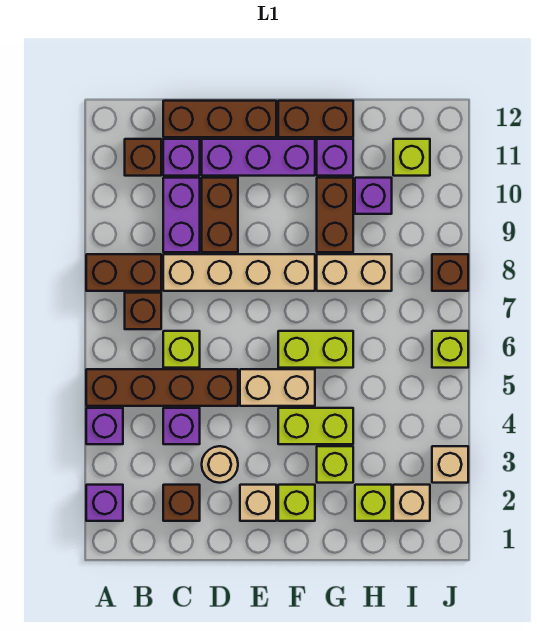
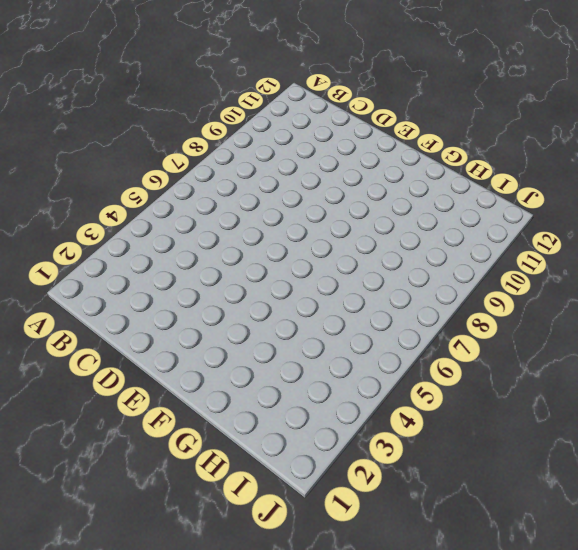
none -> purple brick A2 level 1
none -> purple brick A4 level 1
none -> brown brick A5:D5 level 1
none -> brown brick A8:B8 level 1

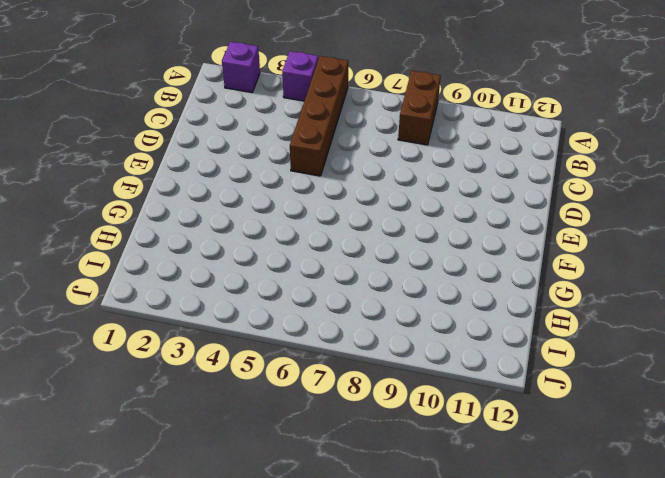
none -> brown brick B7 level 1
none -> brown brick B11 level 1
none -> brown brick C2 level 1
none -> purple brick C4 level 1

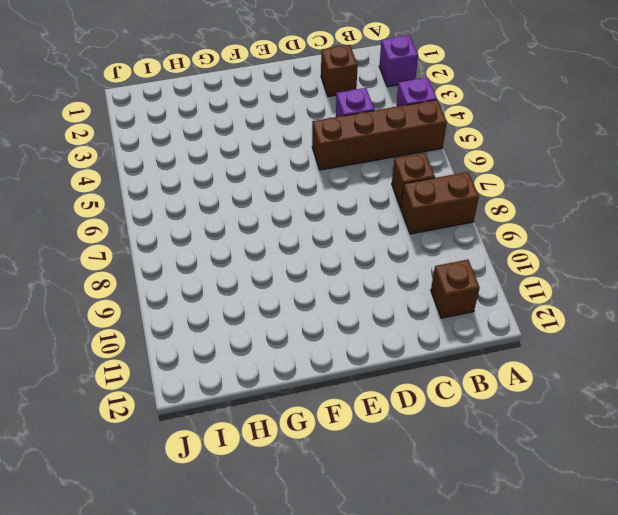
none -> lime brick C6 level 1
none -> tan brick C8:F8 level 1
none -> purple brick C9:C10 level 1
none -> purple brick C11 level 1

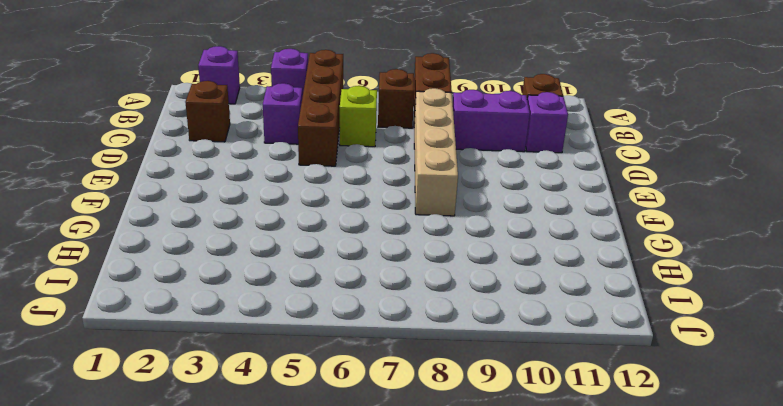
none -> brown brick C12:E12 level 1
none -> tan round brick D3 level 1
none -> brown brick D9:D10 level 1
none -> purple brick D11:F11 level 1

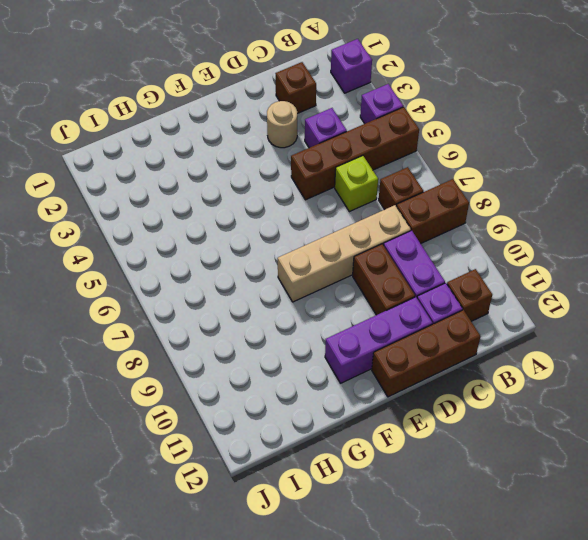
none -> tan brick E2 level 1
none -> tan brick E5:F5 level 1
none -> lime brick F2 level 1
none -> lime brick F4:G4 level 1

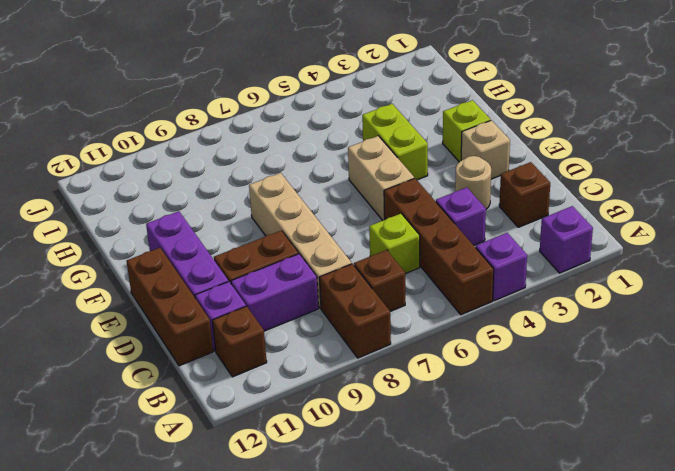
none -> lime brick F6:G6 level 1
none -> brown brick F12:G12 level 1
none -> lime brick G3 level 1
none -> tan brick G8:H8 level 1

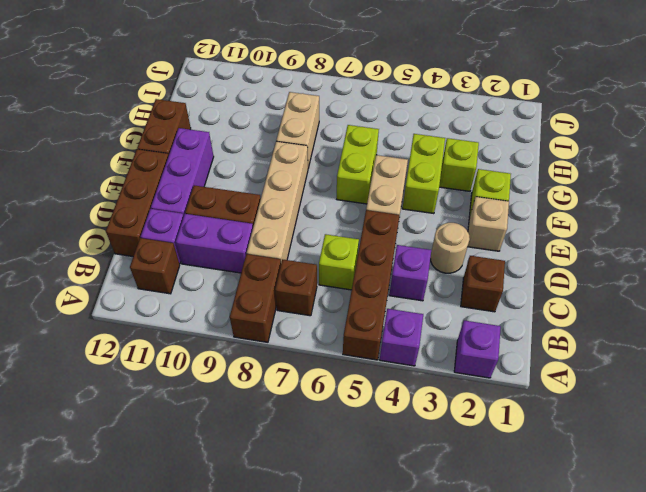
none -> brown brick G9:G10 level 1
none -> purple brick G11 level 1
none -> lime brick H2 level 1
none -> purple brick H10 level 1

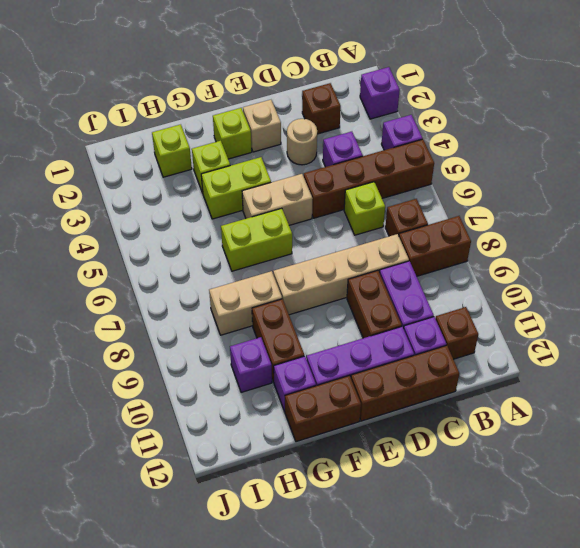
none -> tan brick I2 level 1
none -> lime brick I11 level 1
none -> tan brick J3 level 1
none -> lime brick J6 level 1

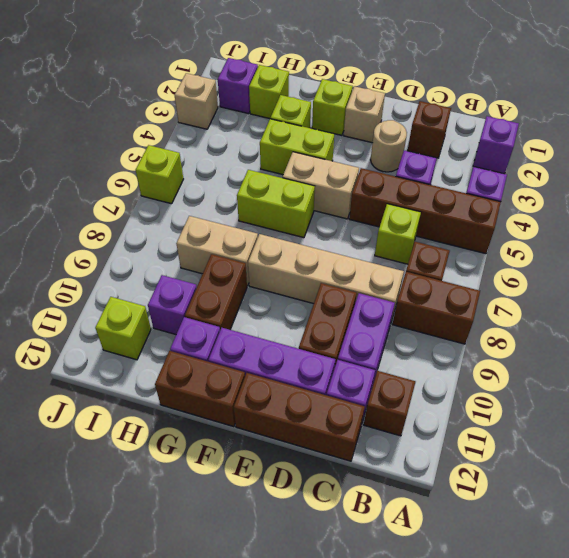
purple brick I2 level 1 -> tan brick I2 level 1
none -> brown brick J8 level 1

